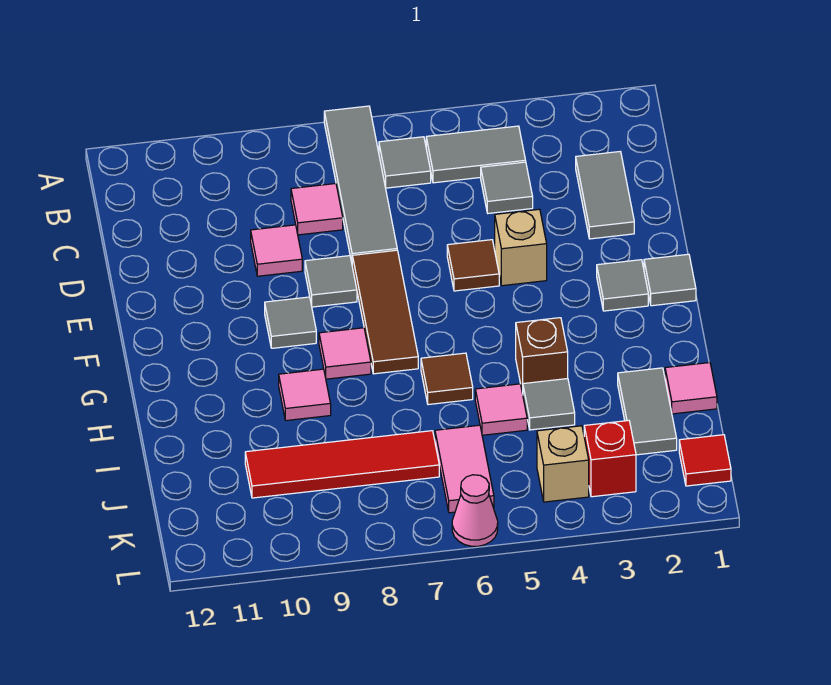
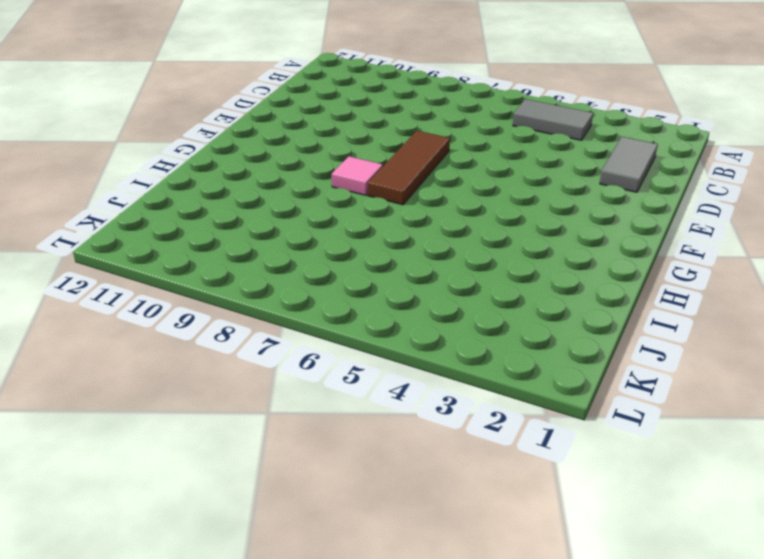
none -> grey tile A7:D7 level 1
none -> grey tile B6 level 1
none -> grey tile C4 level 1

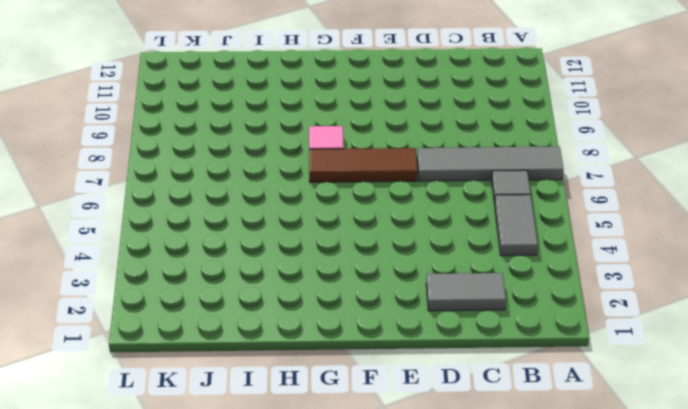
none -> grey tile C4 level 1
none -> pink tile C8 level 1
none -> pink tile D9 level 1

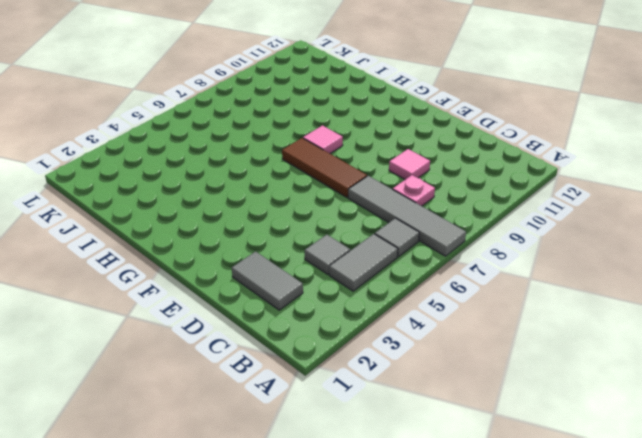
pink plate C8 level 1 -> pink tile C8 level 1
none -> tan brick E4 level 1
none -> brown tile E5 level 1
none -> grey tile E8 level 1

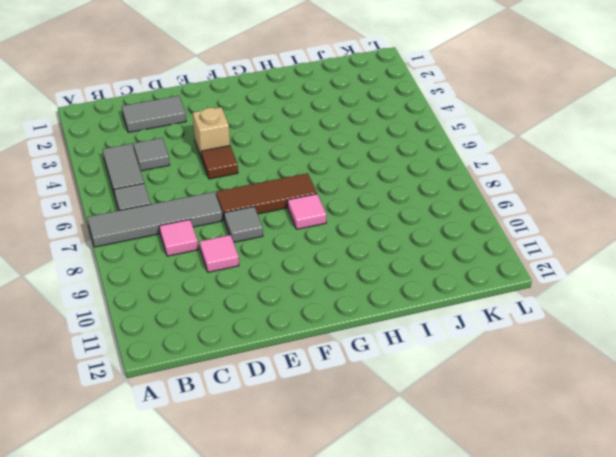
none -> grey tile F1 level 1
none -> grey tile F2 level 1
none -> grey tile F9 level 1

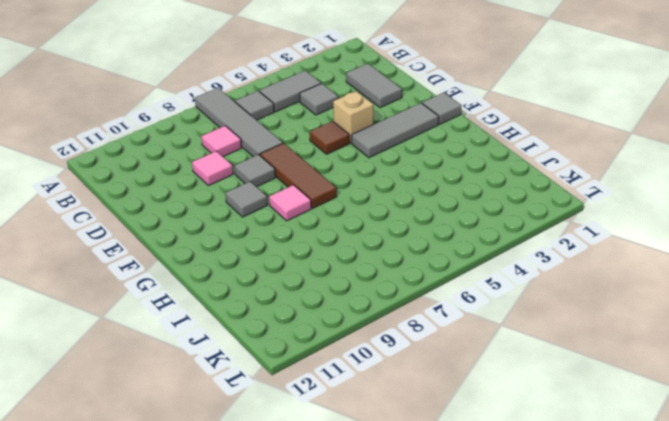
grey tile F2:F4 level 1 -> grey tile F2 level 1
none -> brown brick H4 level 1
none -> brown tile H6 level 1
none -> pink tile H9 level 1

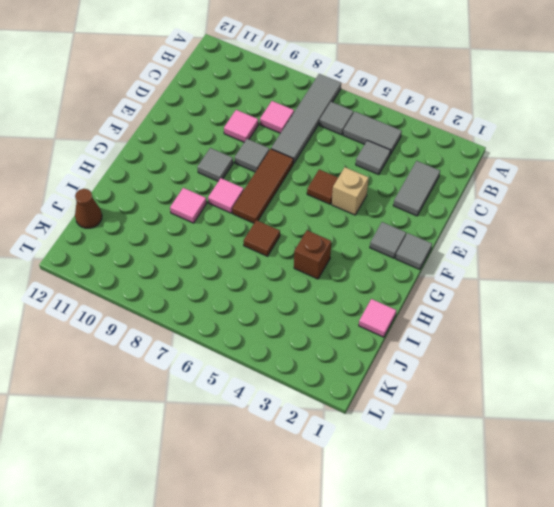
brown cone J12 level 1 -> none
none -> grey tile I2:J2 level 1
none -> grey tile I4 level 1
none -> pink tile I5 level 1

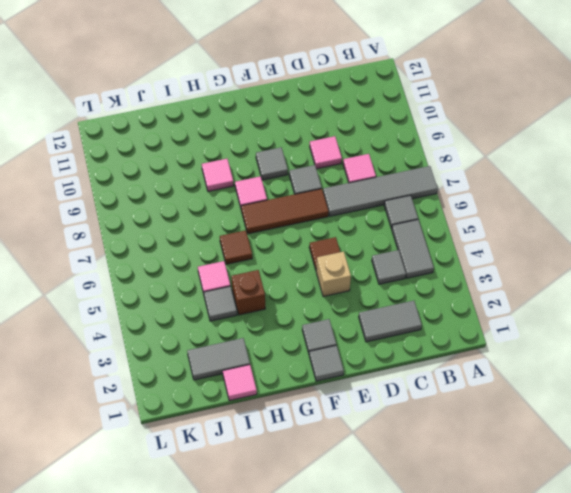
none -> pink tile J6:K6 level 1
none -> red tile J7:J10 level 1
none -> red tile K1 level 1

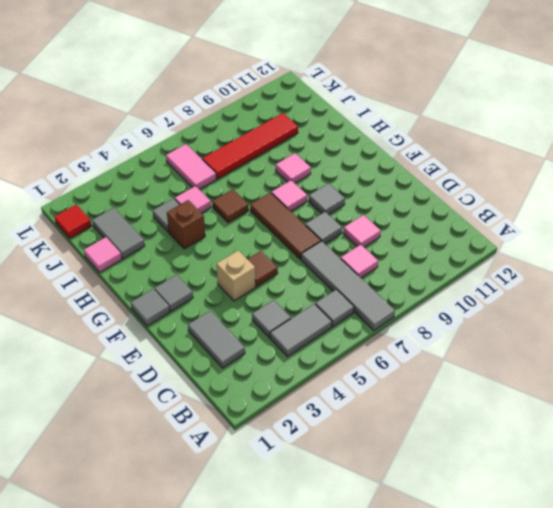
none -> red brick K3 level 1
none -> tan brick K4 level 1
none -> pink cone L6 level 1

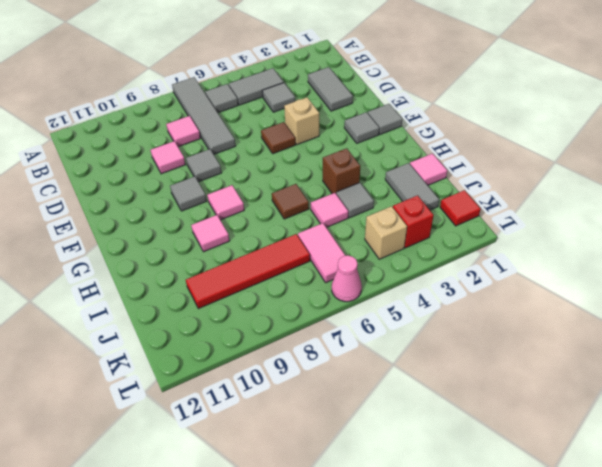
none -> brown tile E7:G7 level 1

